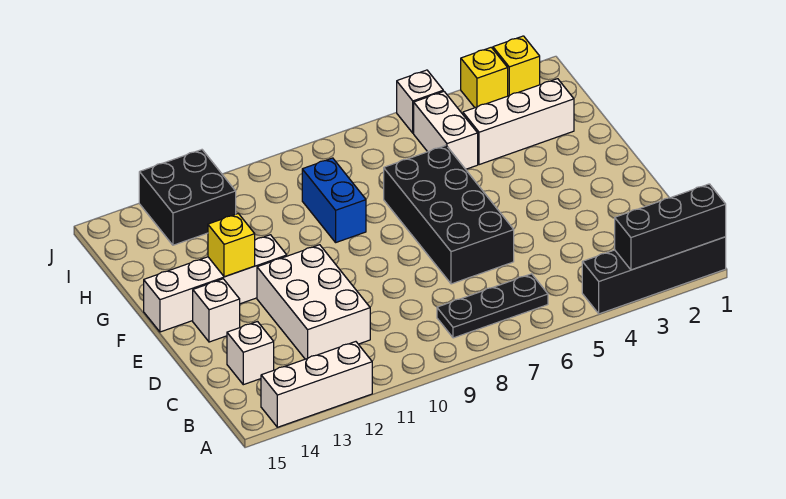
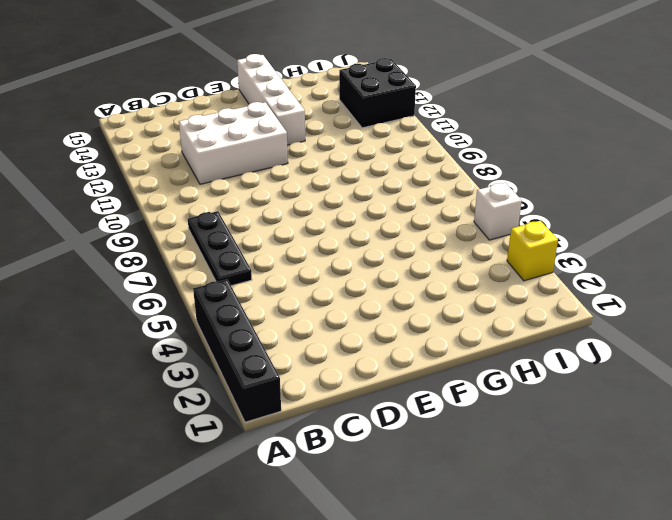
none -> white brick A12:A14 level 1
none -> white brick C14 level 1
none -> black brick D6:G7 level 1

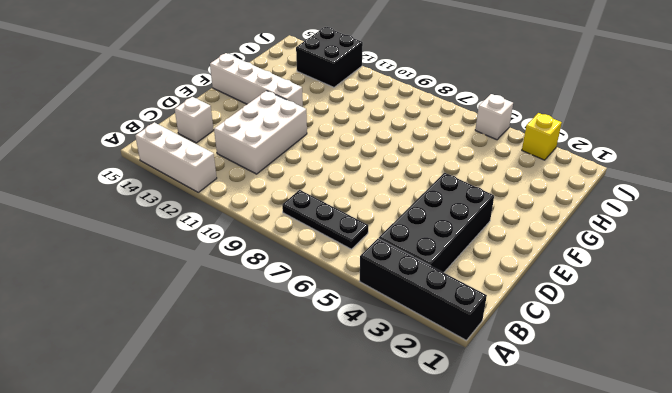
black brick B3:E4 level 1 -> black brick D6:G7 level 1
none -> white brick E14 level 1
none -> blue brick G9:H9 level 1
none -> white brick H2:H4 level 1

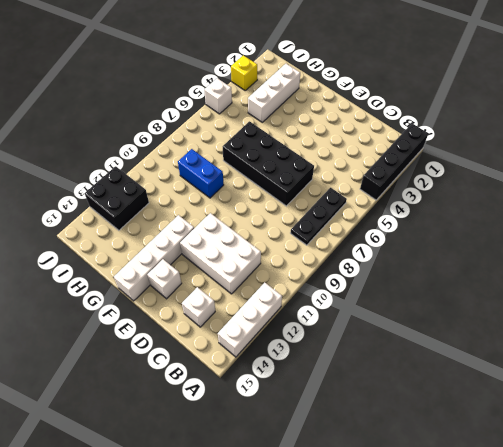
none -> white brick H5:I5 level 1
none -> yellow brick J2 level 1
none -> black brick A1:A3 level 2

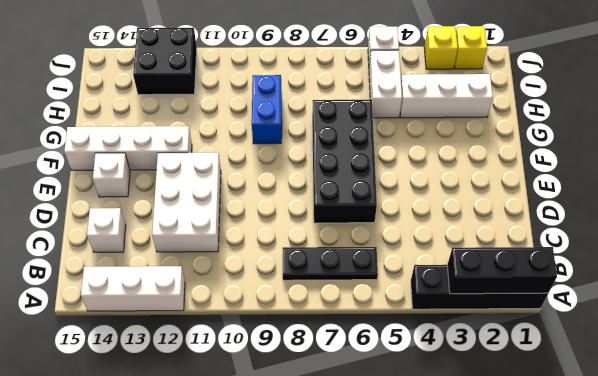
none -> yellow brick F13 level 2

